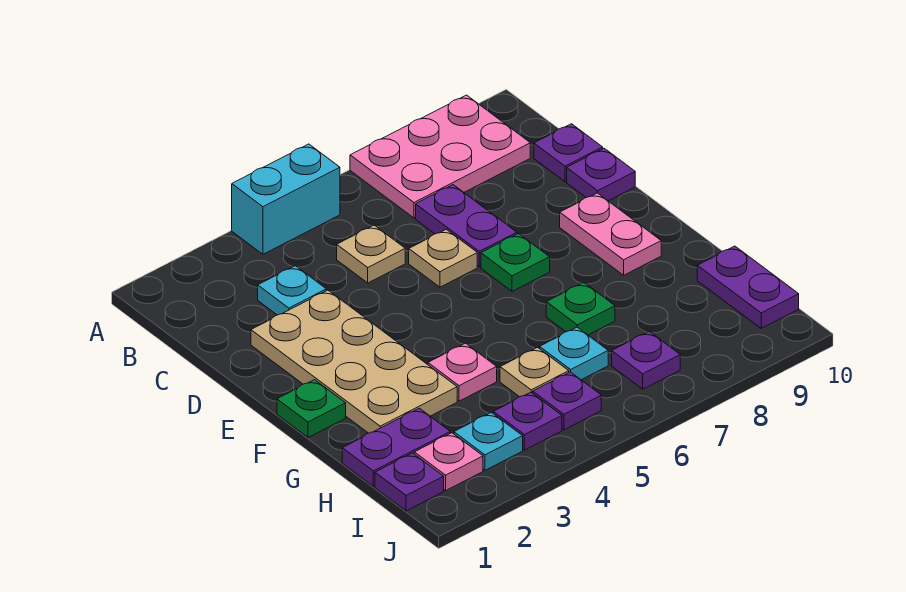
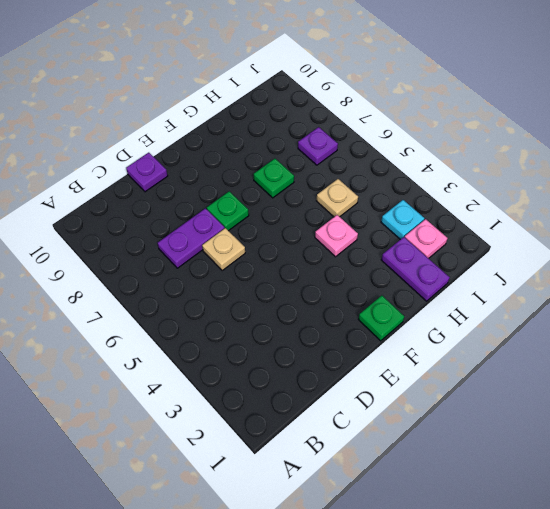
none -> cyan brick A4:A5 level 1
none -> pink plate A7:B9 level 1
none -> cyan plate C3 level 1

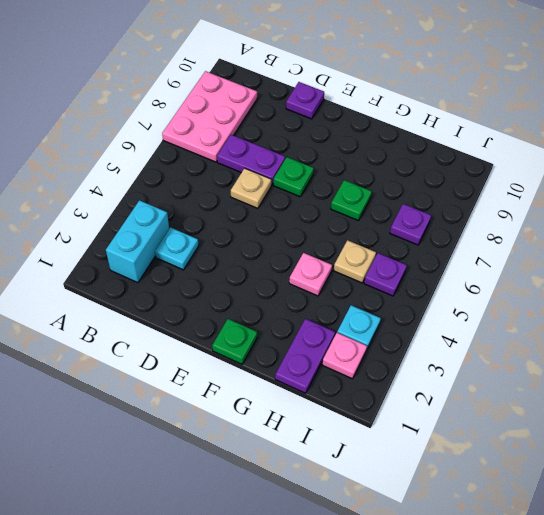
cyan brick B2:B3 level 1 -> cyan brick A4:A5 level 1
none -> tan plate C5 level 1
none -> purple plate C10 level 1
none -> tan plate D2:G3 level 1

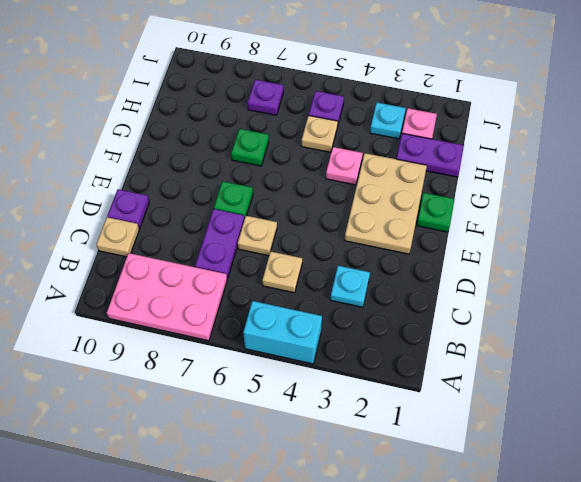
tan plate C10 level 1 -> purple plate C10 level 1
tan plate E2:G3 level 1 -> tan plate D2:G3 level 1
none -> pink plate E9:F9 level 1
none -> cyan plate H6 level 1
none -> purple plate H10:I10 level 1

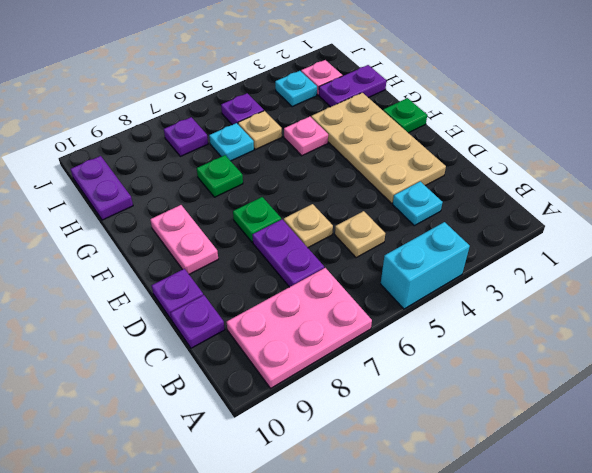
none -> purple plate I1 level 1
none -> purple plate I4 level 1

